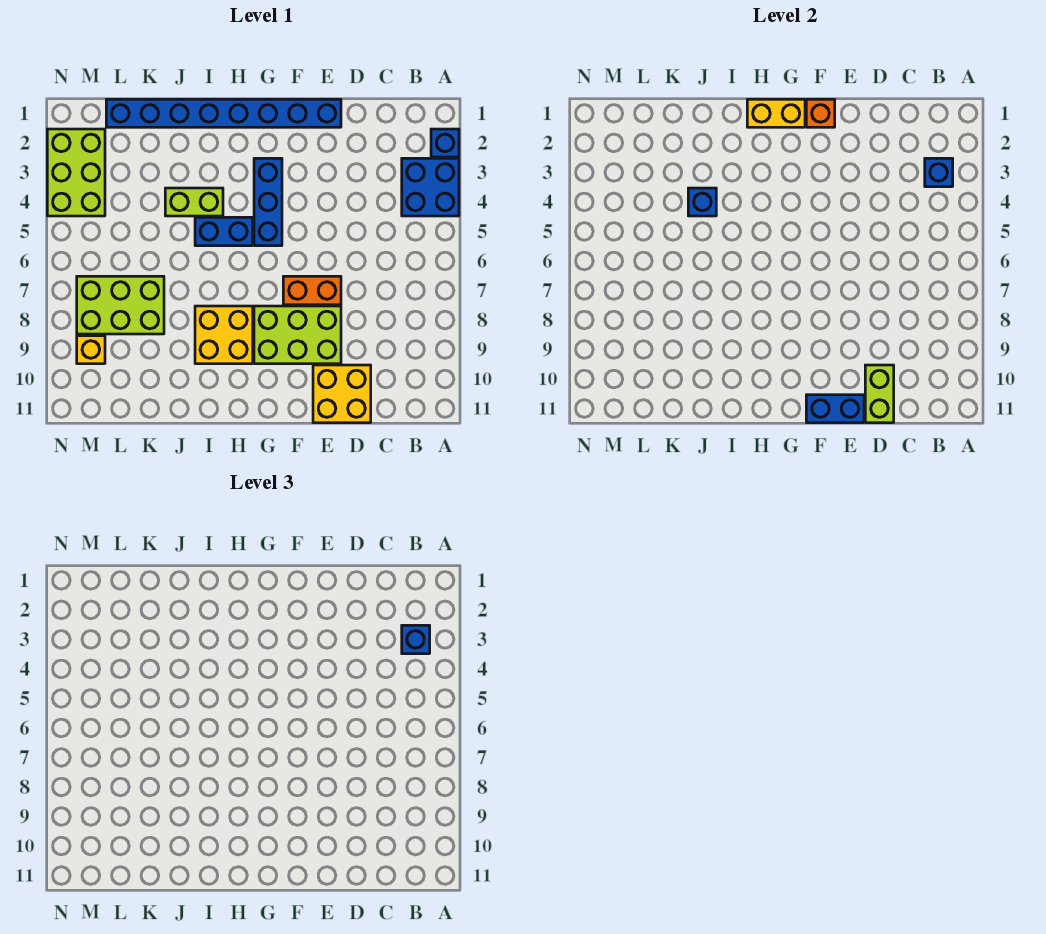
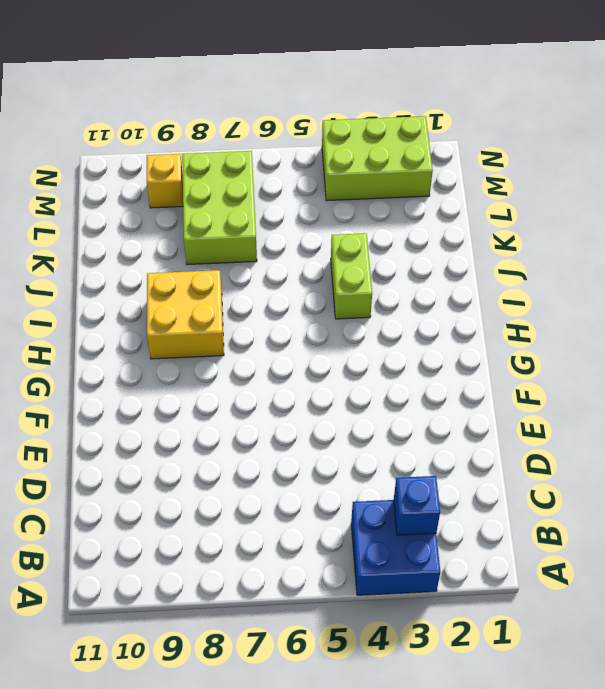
none -> blue brick A2 level 1
none -> yellow brick D10:E11 level 1
none -> blue brick E1:L1 level 1

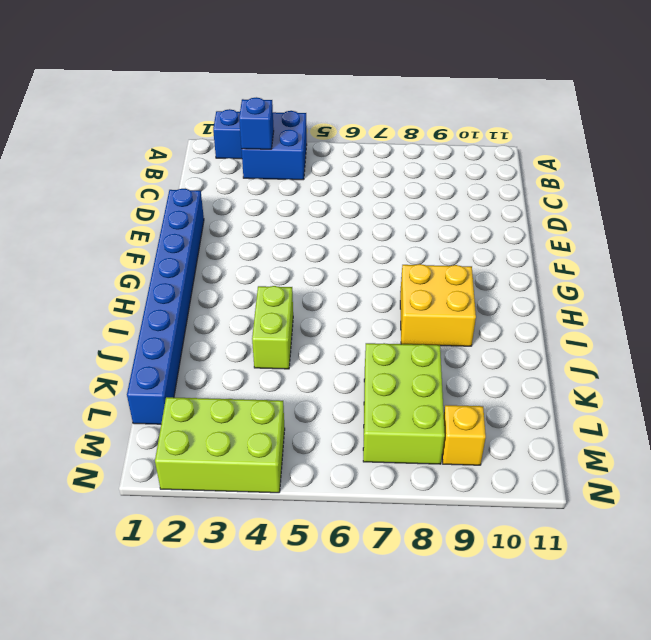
none -> yellow brick D10:E11 level 1
none -> orange brick E7:F7 level 1
none -> lime brick E8:G9 level 1

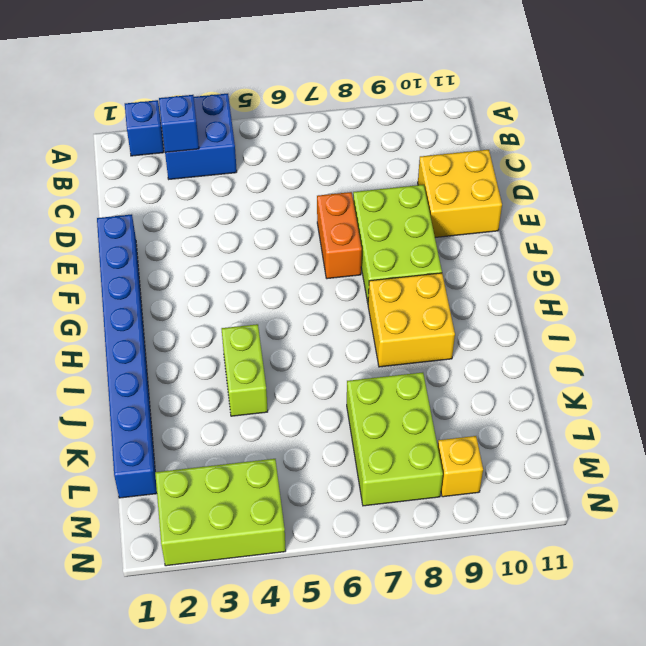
none -> blue brick G3:G5 level 1
none -> blue brick H5:I5 level 1
none -> lime brick D10:D11 level 2

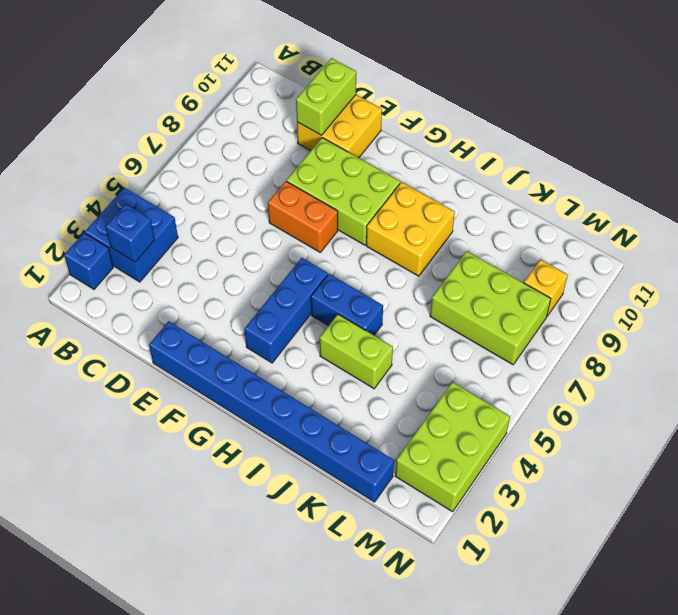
none -> blue brick E11:F11 level 2
none -> orange brick F1 level 2
none -> yellow brick G1:H1 level 2

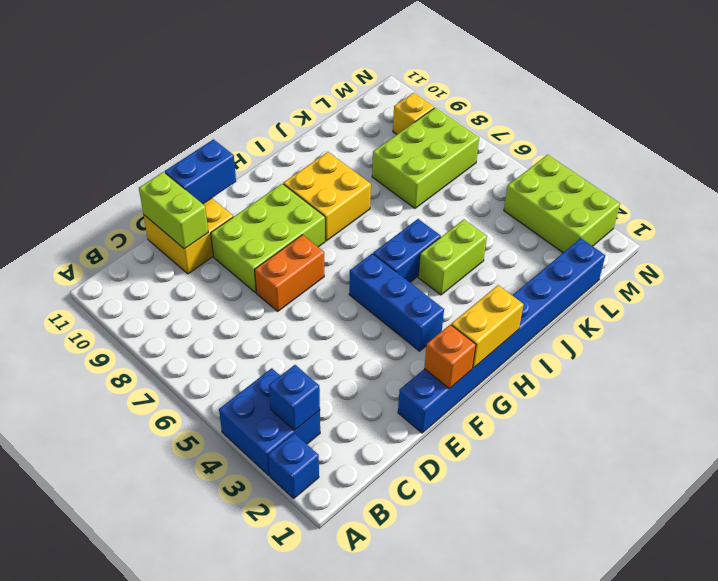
none -> blue brick J4 level 2
none -> blue brick B3 level 3

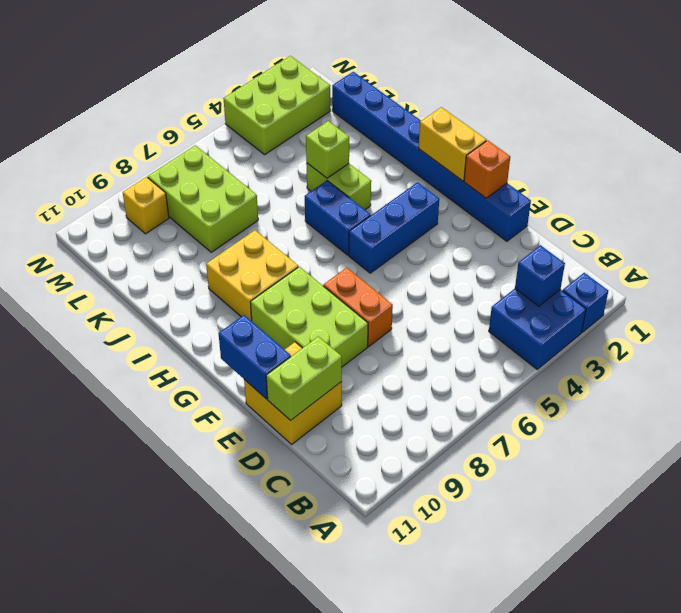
lime brick J4 level 2 -> blue brick J4 level 2
none -> blue brick B3 level 3

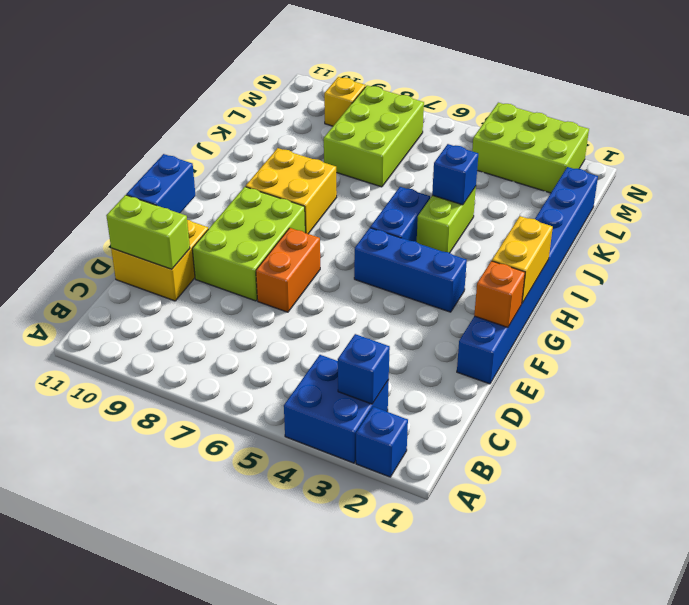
none -> blue brick B3 level 3

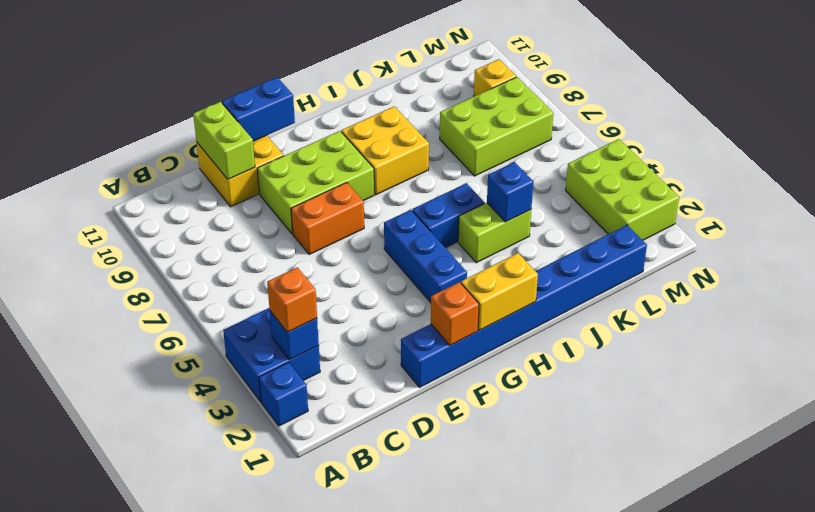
orange brick B3 level 3 -> blue brick B3 level 3

